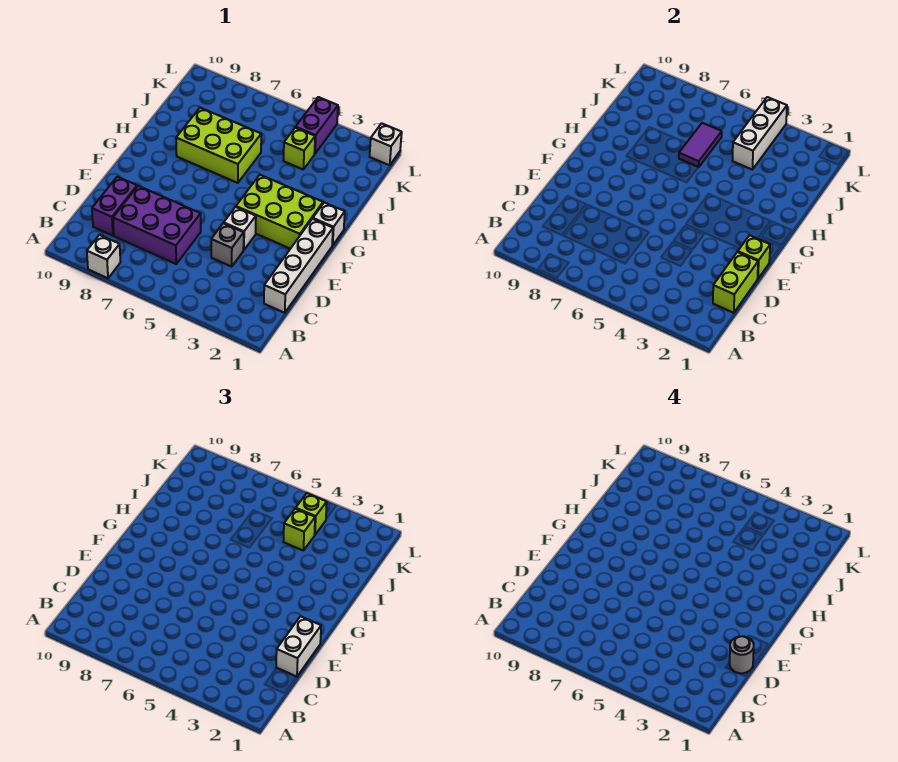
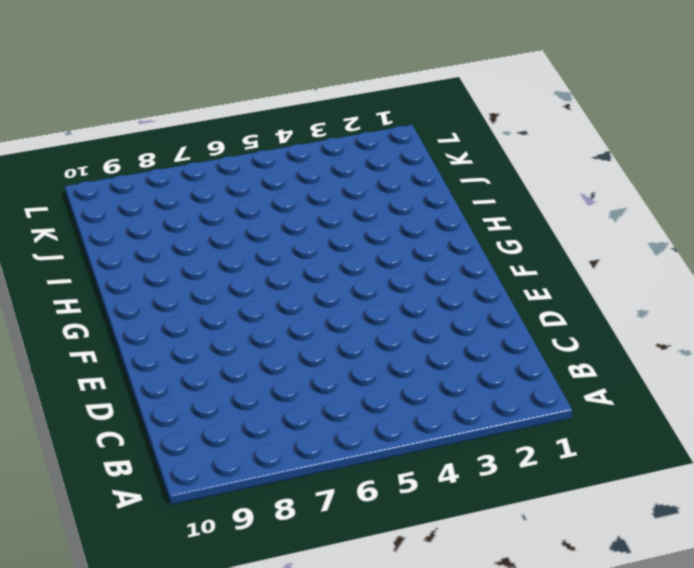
none -> white brick A8 level 1
none -> white brick C1:F1 level 1
none -> purple brick C6:D8 level 1

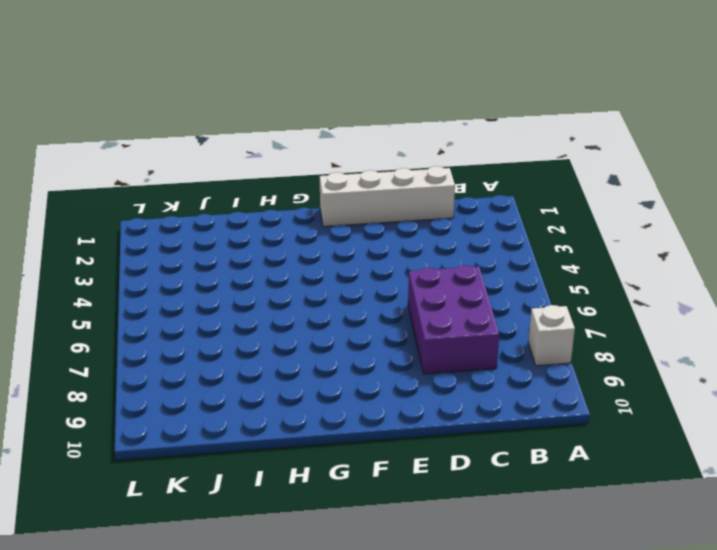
none -> purple brick C9:D9 level 1
none -> grey brick D4 level 1
none -> white brick E4 level 1

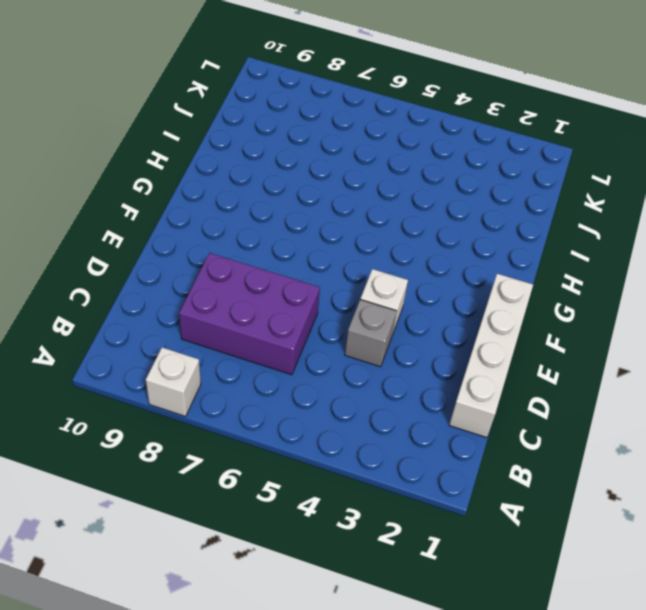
none -> purple brick C9:D9 level 1
none -> lime brick F2:G4 level 1
none -> white brick G1 level 1

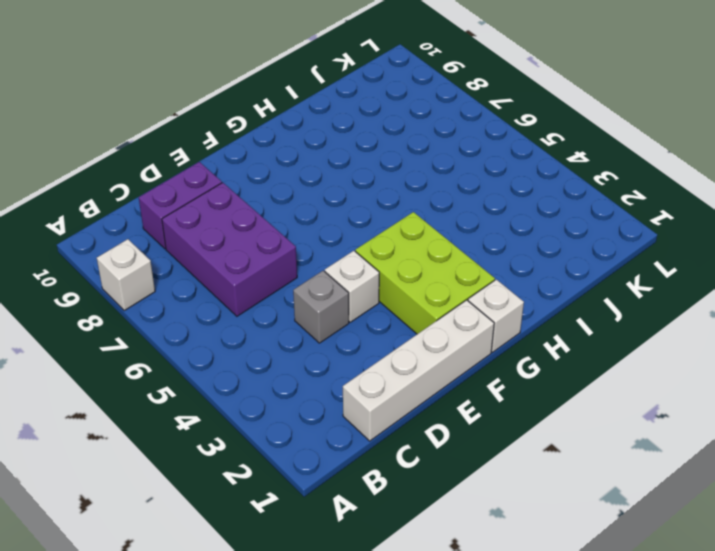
none -> lime brick H6:I8 level 1
none -> lime brick J4 level 1
none -> purple brick K4:L4 level 1

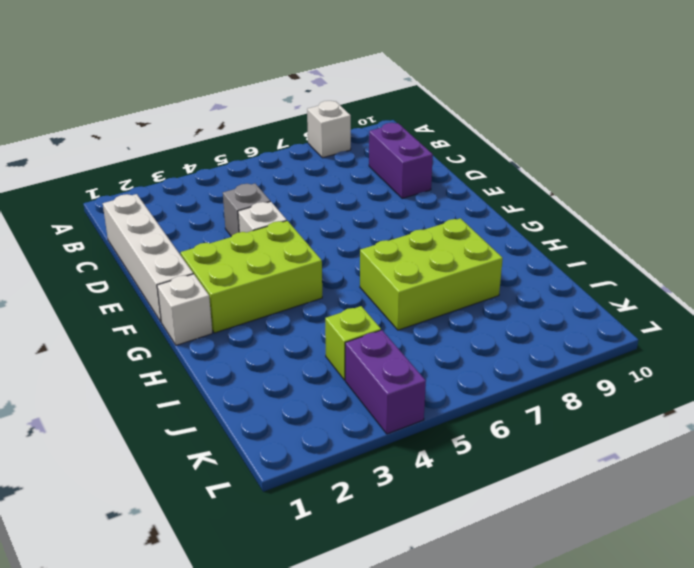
none -> purple brick C6:D8 level 1
none -> white brick L1 level 1
none -> lime brick C1:D1 level 2

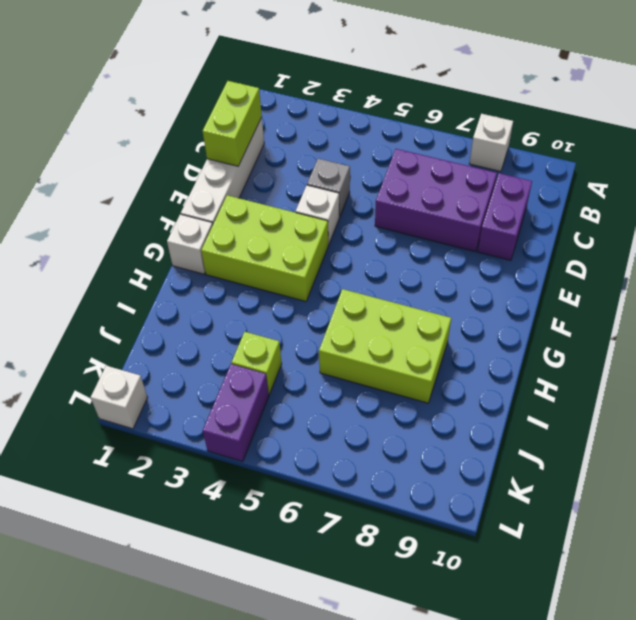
none -> lime brick E1 level 2
none -> purple tile I6:J6 level 2
none -> white brick J4:L4 level 2

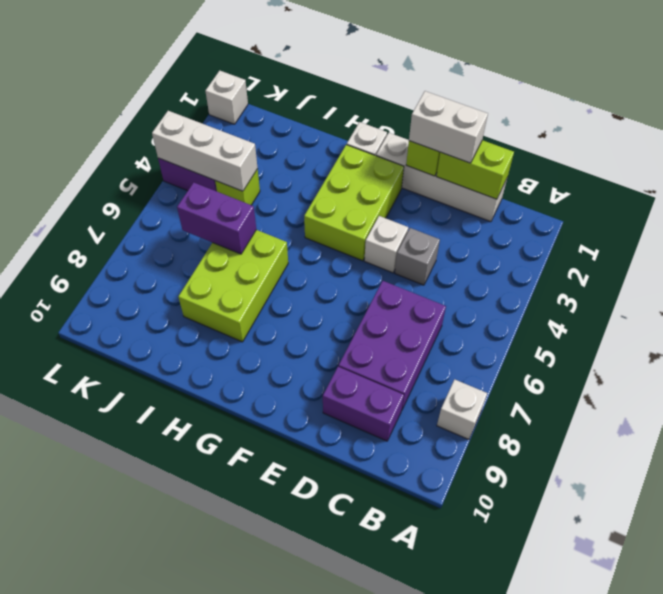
purple brick I6:J6 level 2 -> purple tile I6:J6 level 2
none -> lime brick J4 level 3
none -> lime brick K4 level 3
none -> grey round brick D1 level 4

